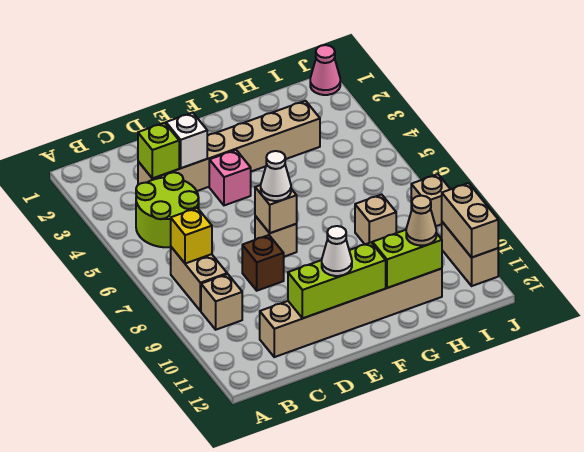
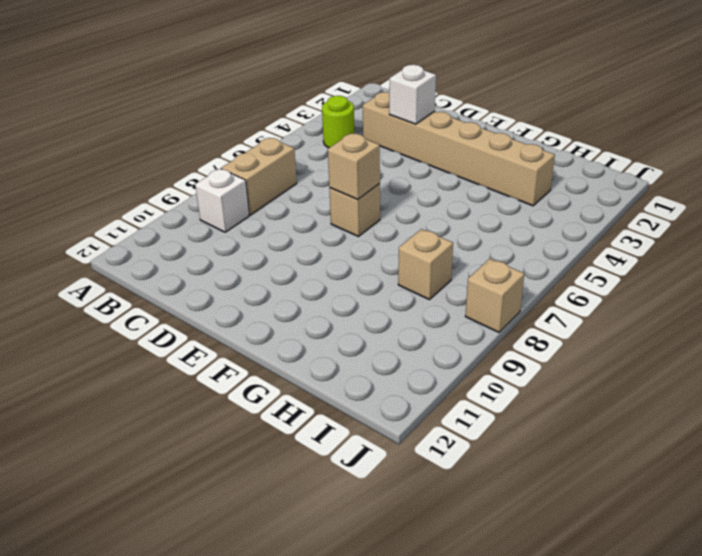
lime round brick B4 level 1 -> lime round brick B4:C5 level 1
white brick B9 level 1 -> tan brick B9 level 1
none -> tan brick C11:H11 level 1
none -> brown brick D8 level 1
none -> pink brick E4 level 1

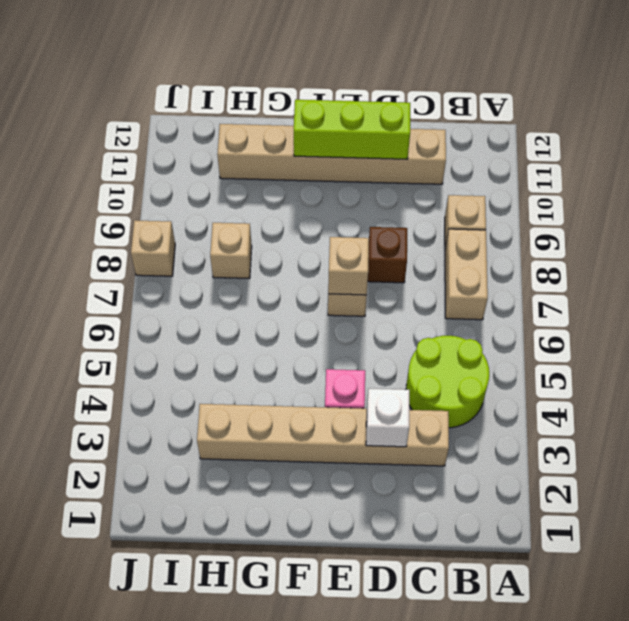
none -> pink cone J1 level 1
none -> tan brick J10:J11 level 1
none -> yellow brick B7 level 2

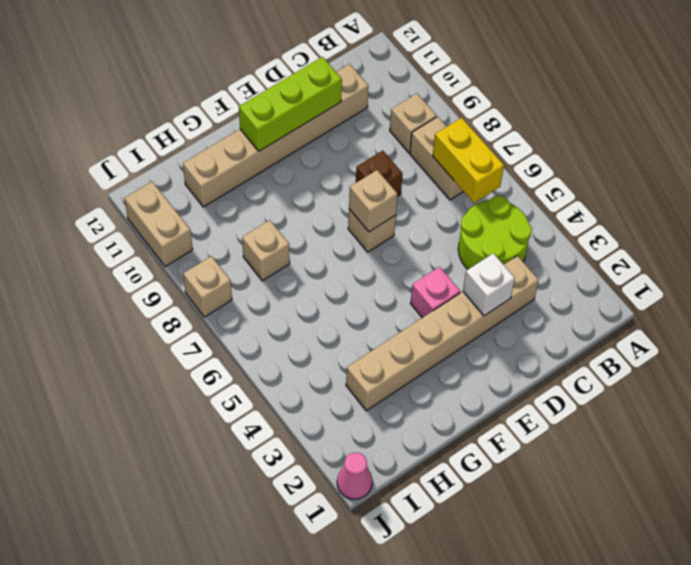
yellow brick B6:B7 level 2 -> yellow brick B7 level 2
none -> lime brick C3 level 2
none -> lime brick G11:H11 level 2
none -> tan brick J10:J11 level 2

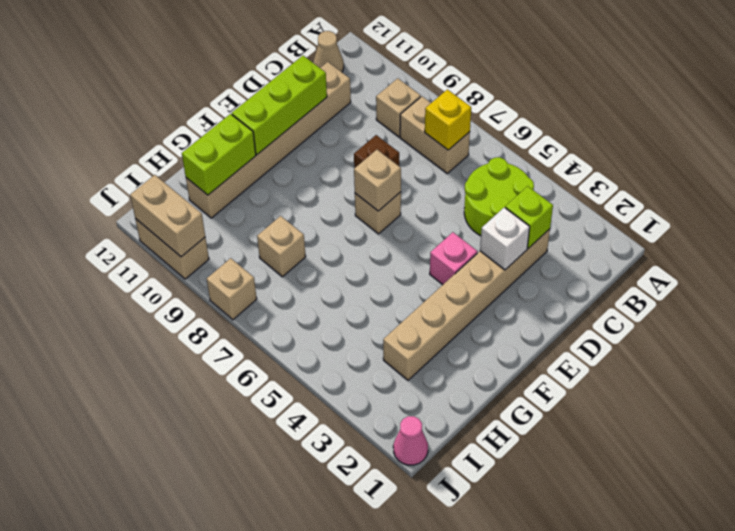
tan cone B12 level 1 -> tan cone H11 level 3
none -> white cone E7 level 3
none -> white cone E11 level 3

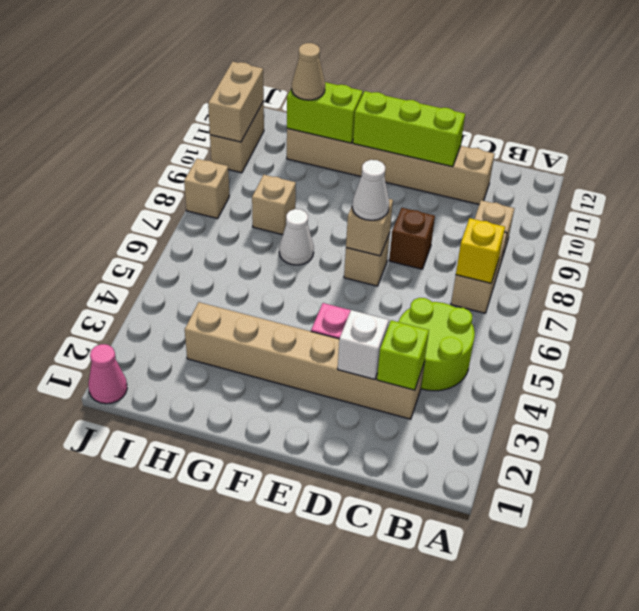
white cone G7 level 1 -> white cone E11 level 3

